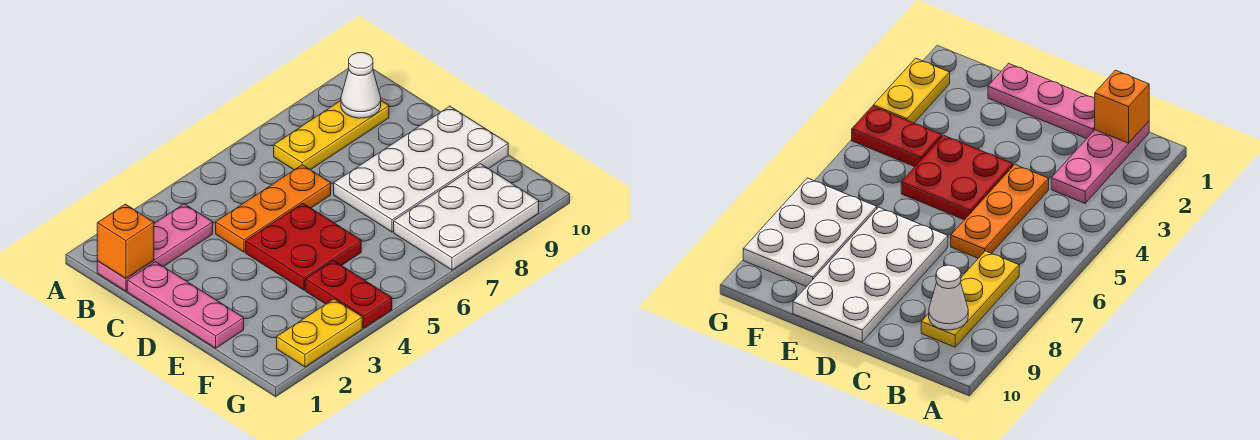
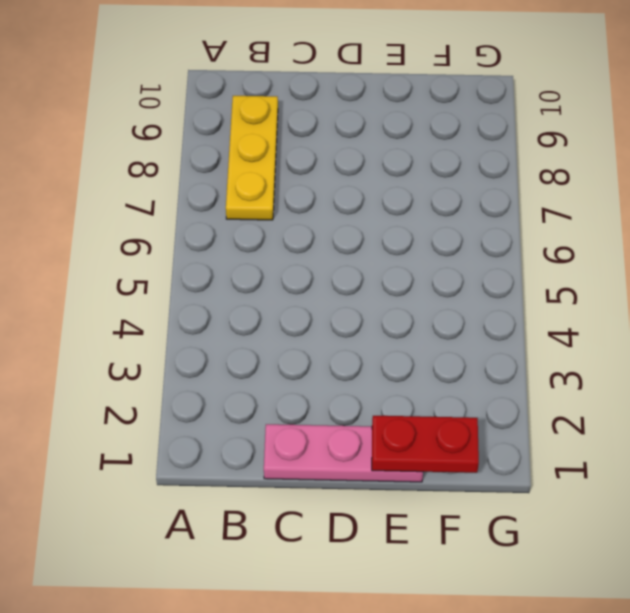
red plate E1:F1 level 2 -> red plate F4:G4 level 1
none -> pink plate B1:B3 level 1
none -> orange plate C4:C6 level 1

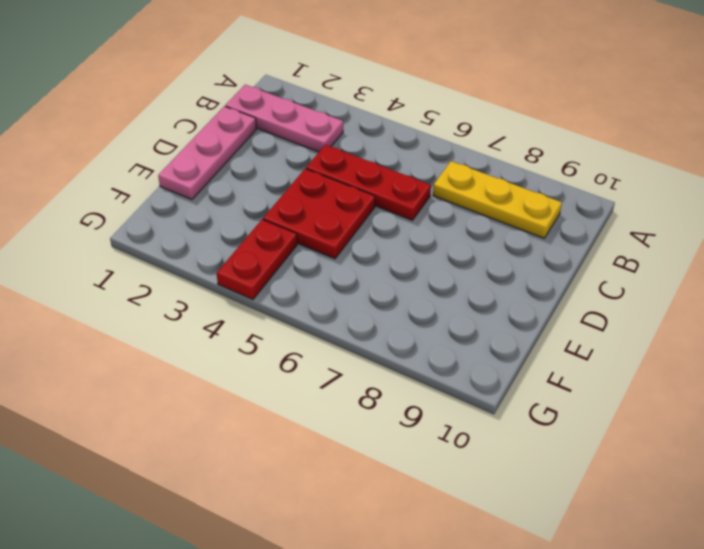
red plate C4:C6 level 1 -> orange plate C4:C6 level 1
none -> white plate D7:E10 level 1
none -> white plate F7:G9 level 1

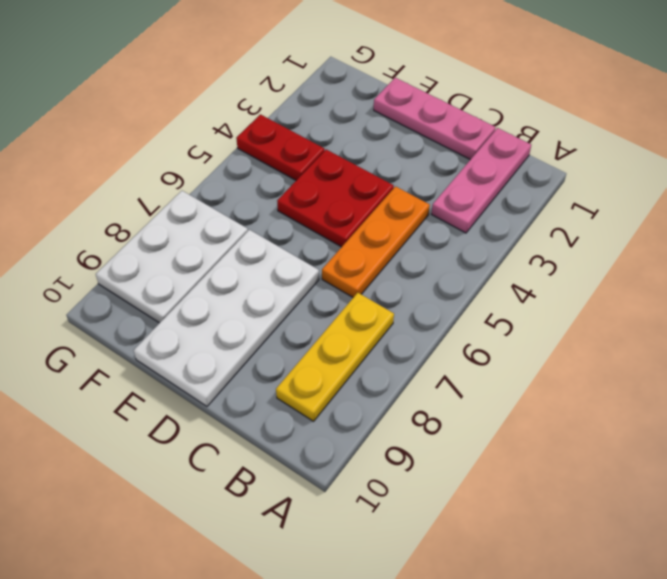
none -> yellow plate G2:G3 level 1
none -> orange brick B1 level 2

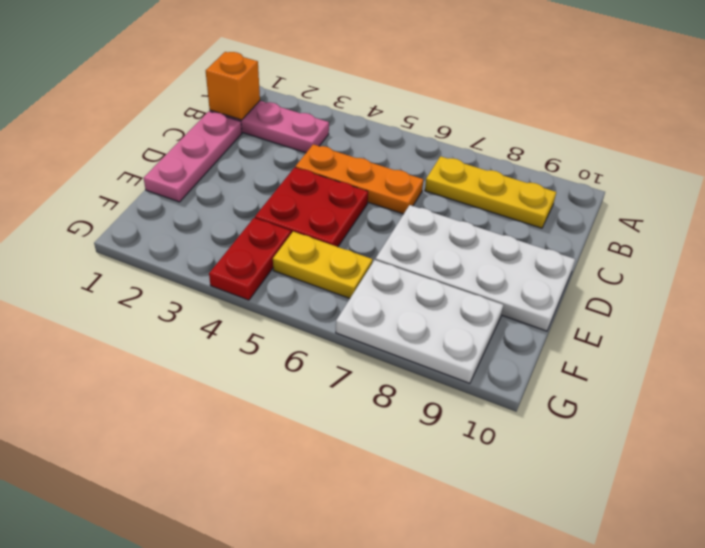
yellow plate F5:F6 level 1 -> yellow plate G2:G3 level 1
none -> white cone B9 level 2

